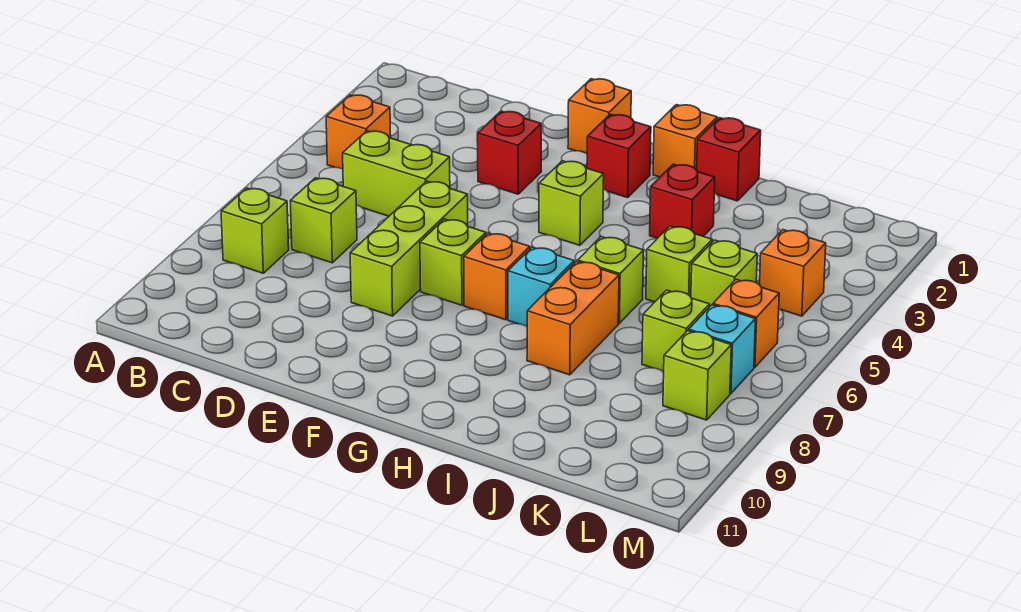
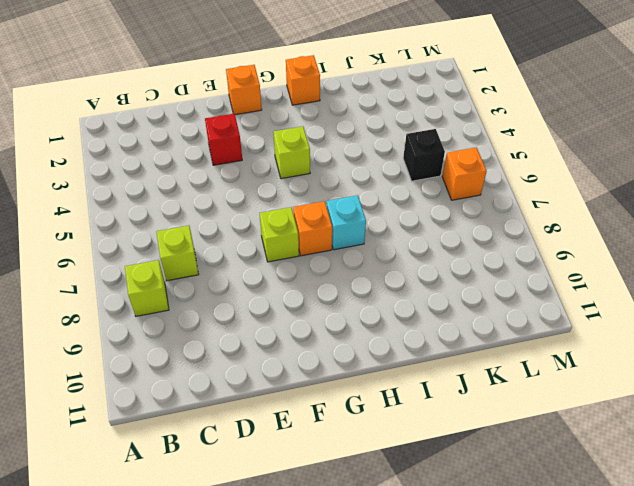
black brick K5 level 1 -> lime brick K5 level 1
none -> orange brick B4 level 1
none -> lime brick C5:D5 level 1
none -> lime brick E6:E8 level 1

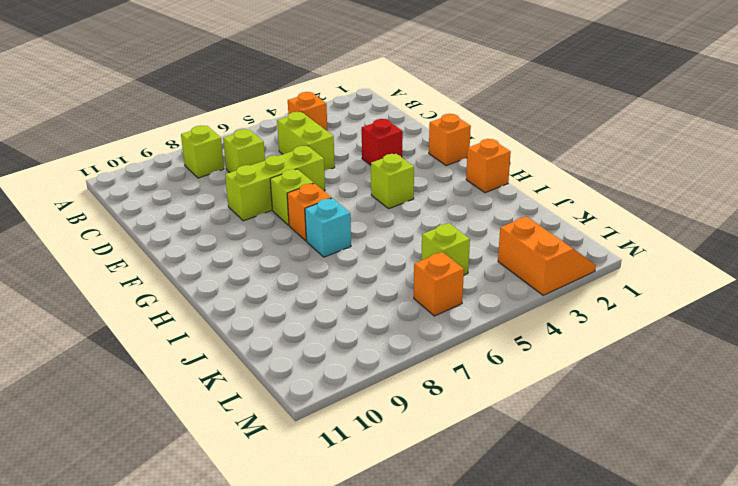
orange slope L2:M3 level 1 top 3 -> none
none -> red brick G2 level 1
none -> red brick I1 level 1
none -> red brick I3 level 1

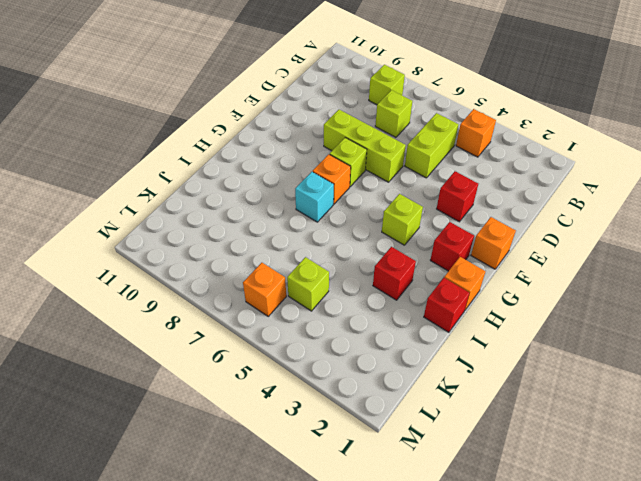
none -> lime brick I6 level 1
none -> orange brick I7:I8 level 1
none -> lime brick J5 level 1

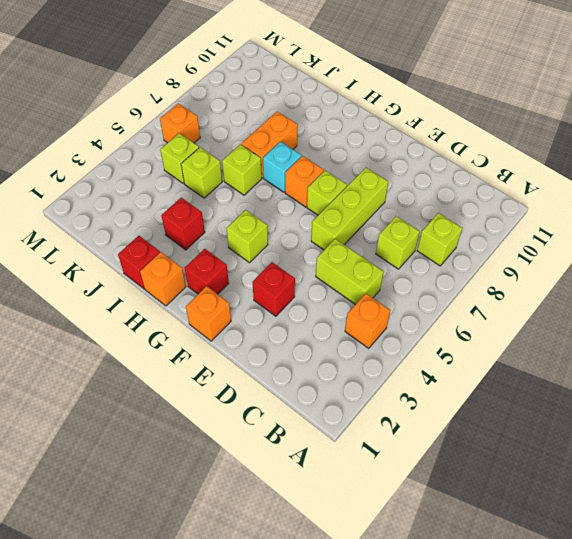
none -> lime brick K7 level 1
none -> orange brick L4 level 1
none -> cyan brick L7 level 1

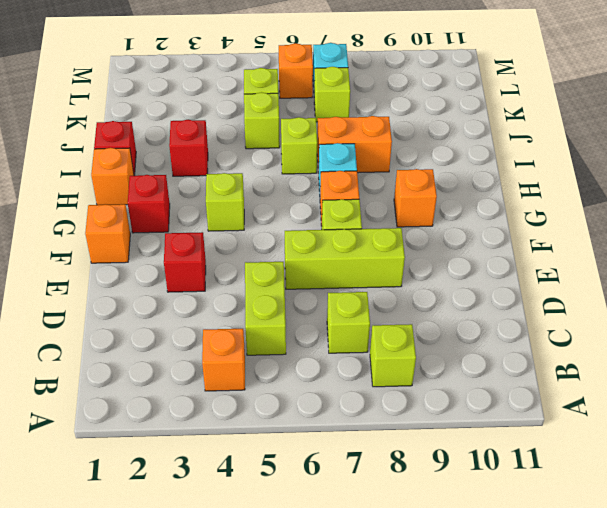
orange brick G9 level 1 -> orange brick L4 level 1
none -> lime brick L8 level 1

